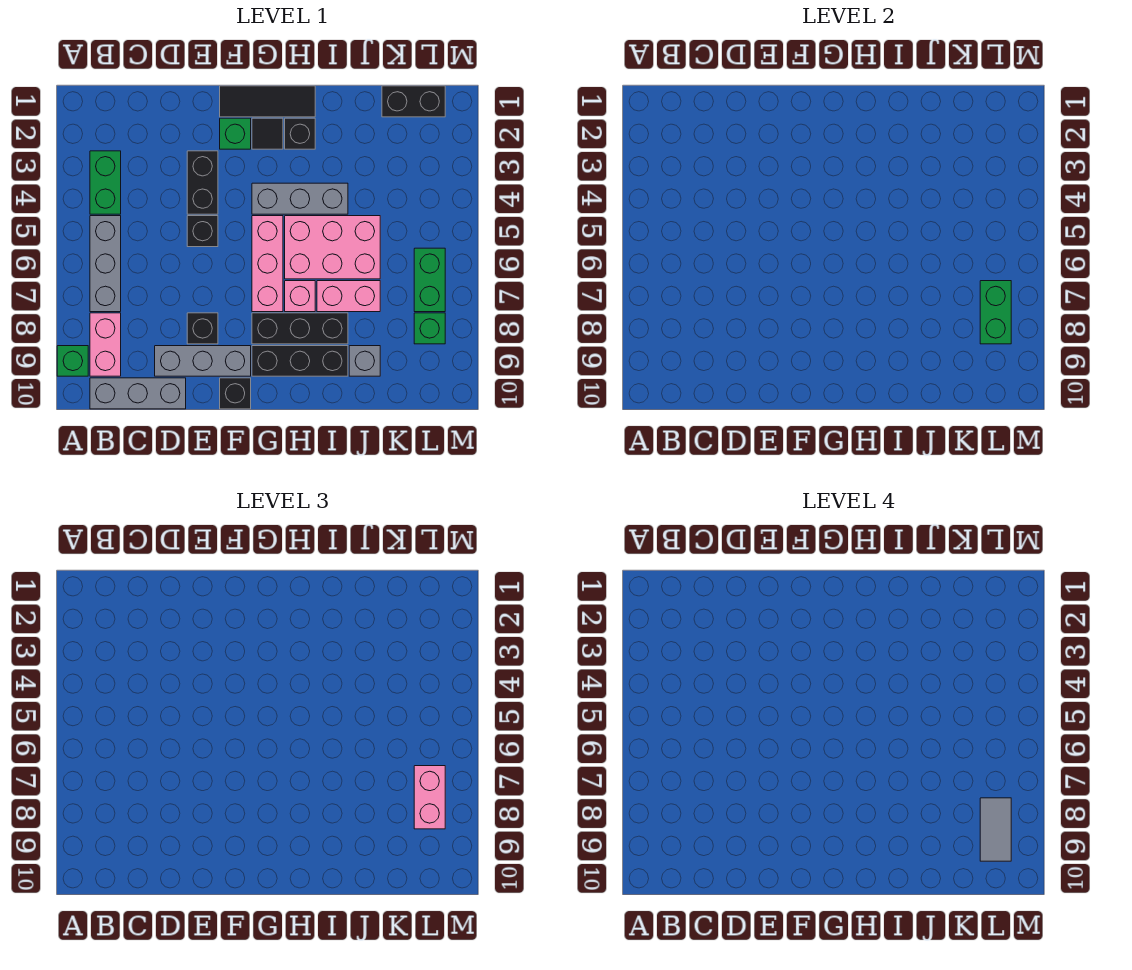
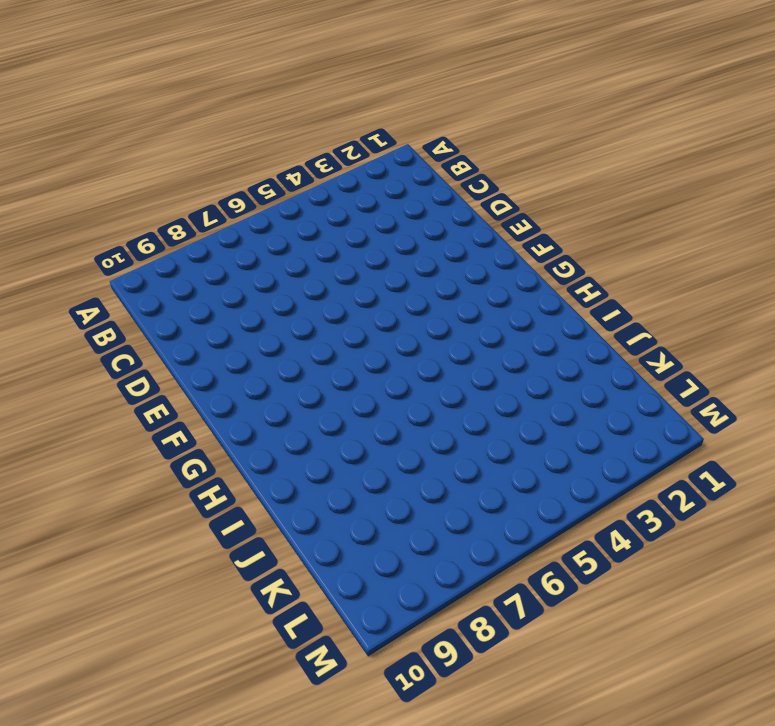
none -> green brick A9 level 1
none -> green brick B3:B4 level 1
none -> grey brick B5:B7 level 1

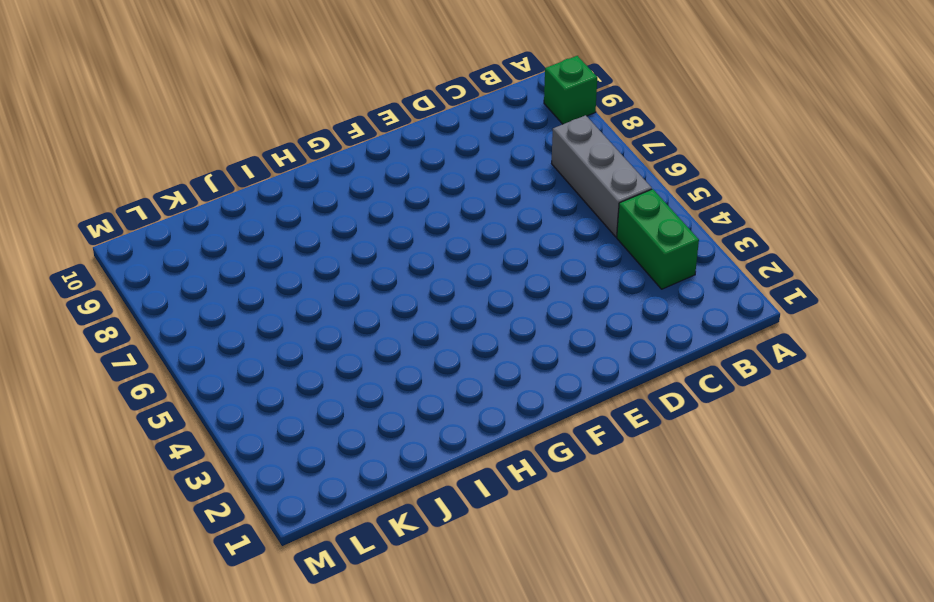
none -> pink brick B8:B9 level 1
none -> grey brick B10:D10 level 1
none -> grey brick D9:F9 level 1

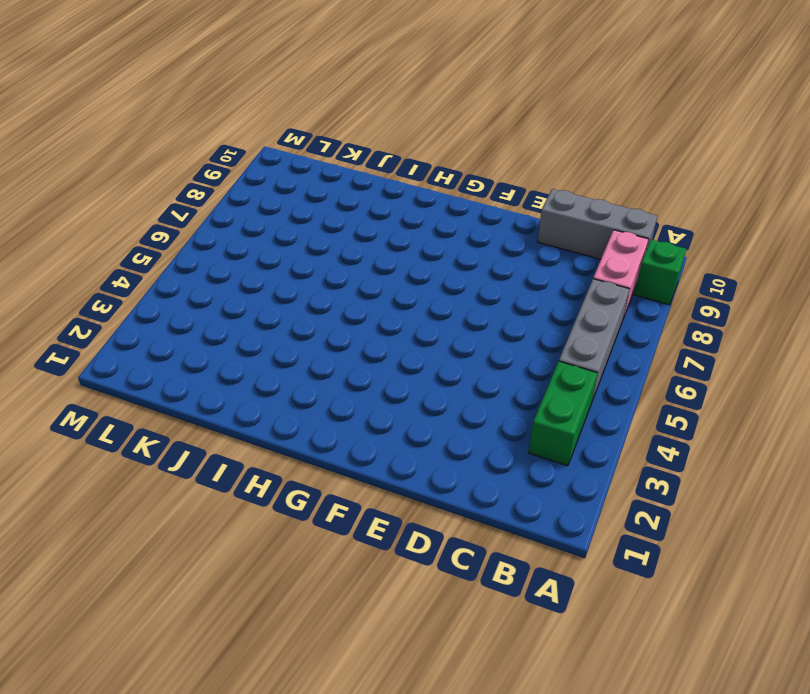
none -> grey brick D9:F9 level 1
none -> black brick E3:E4 level 1
none -> black brick E5 level 1

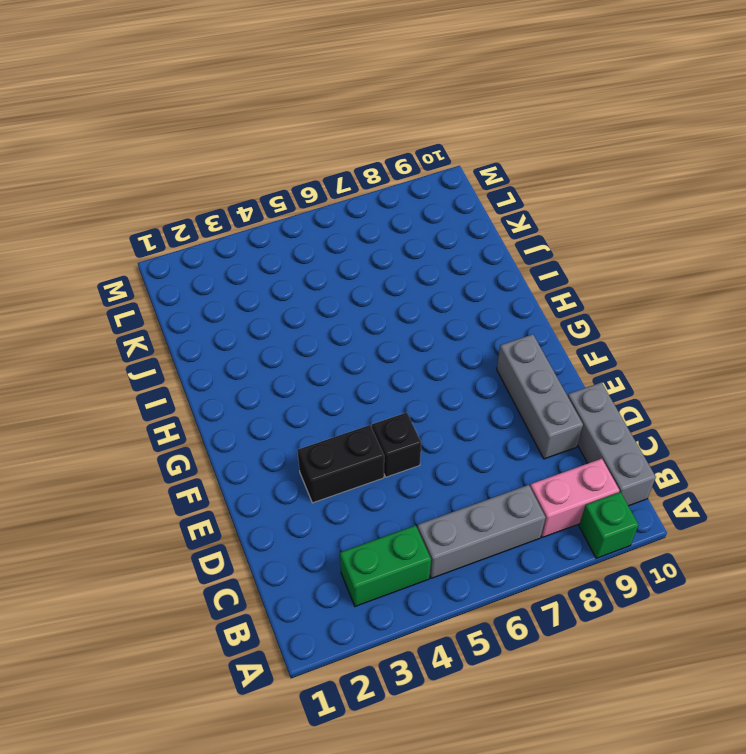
none -> black brick E8 level 1
none -> black tile F1:H1 level 1
none -> green brick F2 level 1

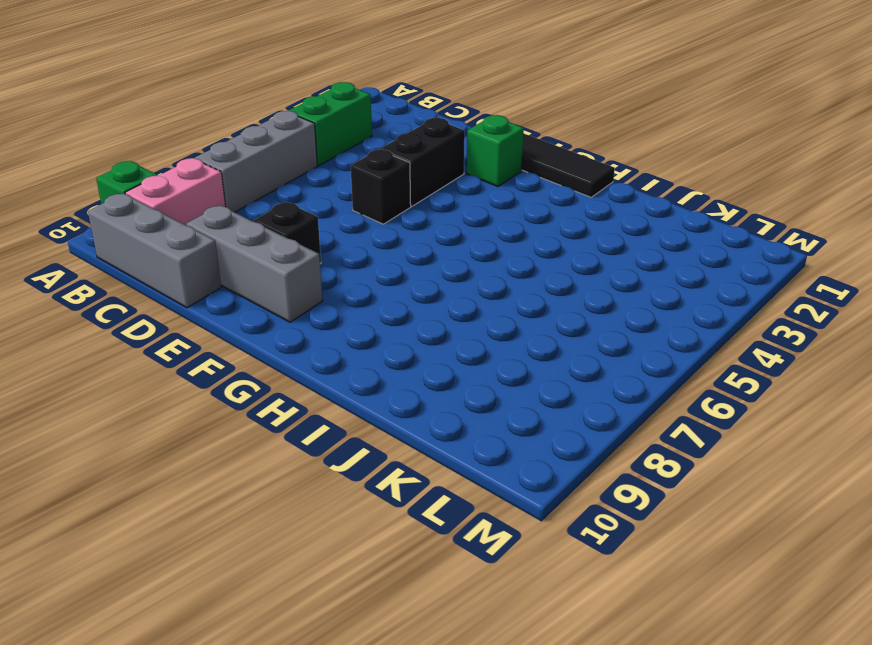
none -> black brick F10 level 1
none -> black tile G2 level 1
none -> grey brick G4:I4 level 1

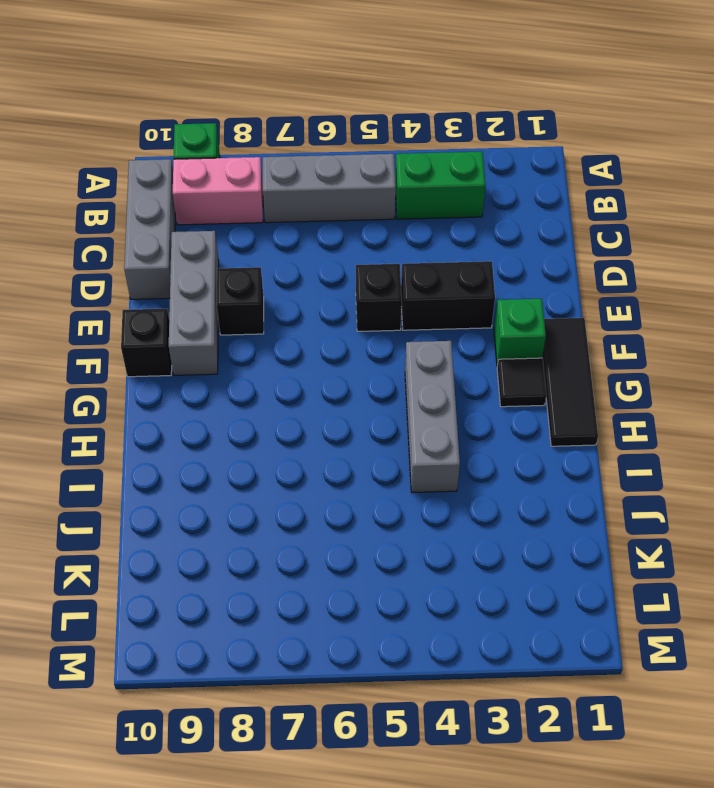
none -> pink brick G5:G7 level 1
none -> black brick G8:I8 level 1
none -> black brick G9:I9 level 1

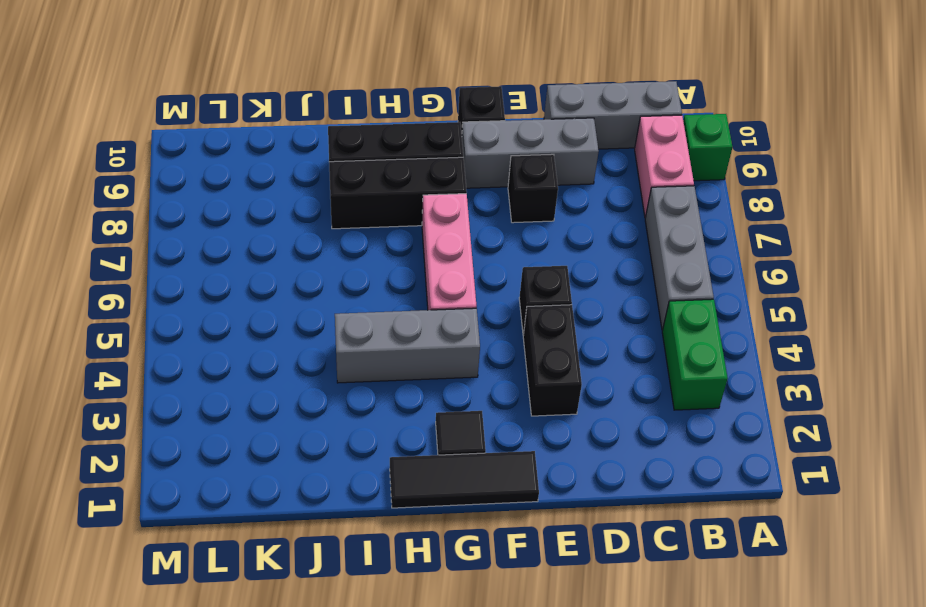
none -> green brick F2 level 1
none -> black brick H2 level 1
none -> pink brick H5:J6 level 1

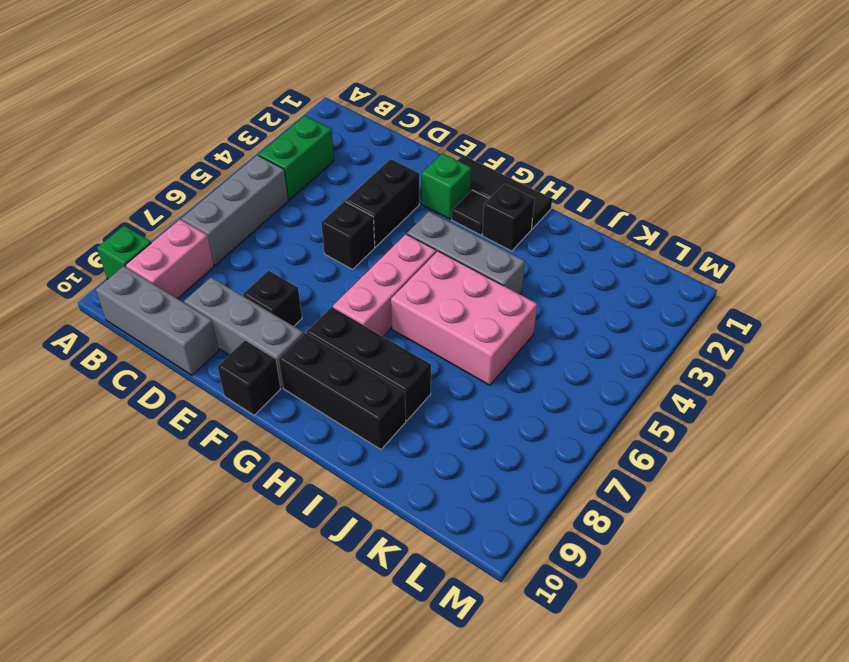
none -> pink brick H7 level 1
none -> pink brick I7:J7 level 1
none -> grey brick J9 level 1

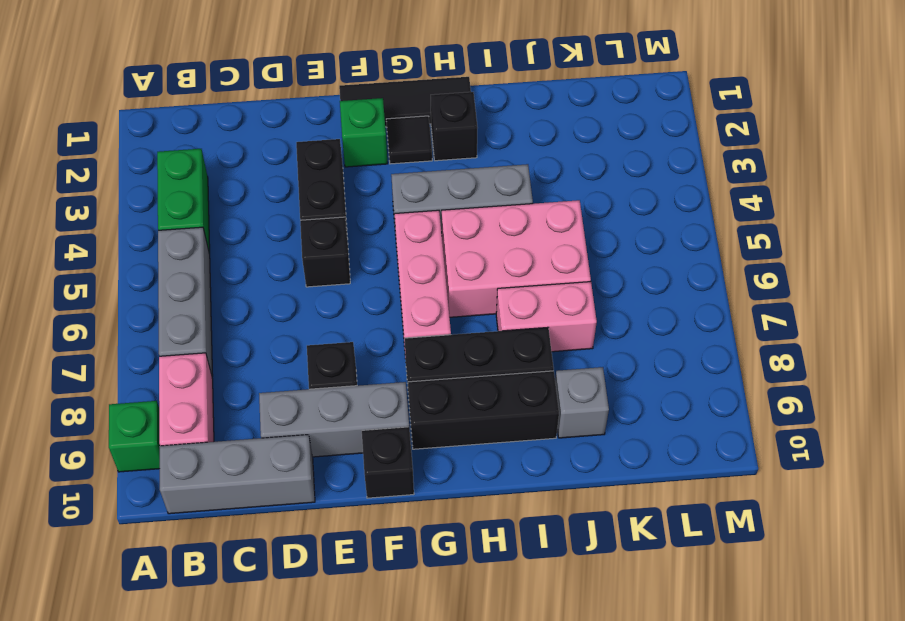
none -> pink brick H7 level 1
none -> black brick K1:L1 level 1
none -> green brick L6:L7 level 1

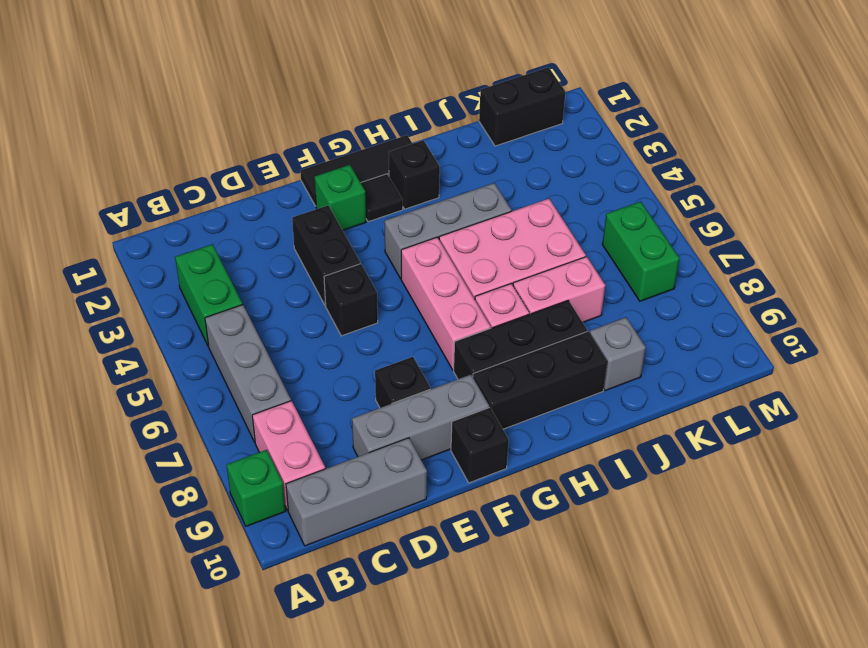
none -> green brick L8 level 1
none -> green brick L7:L8 level 2
none -> pink brick L7:L8 level 3

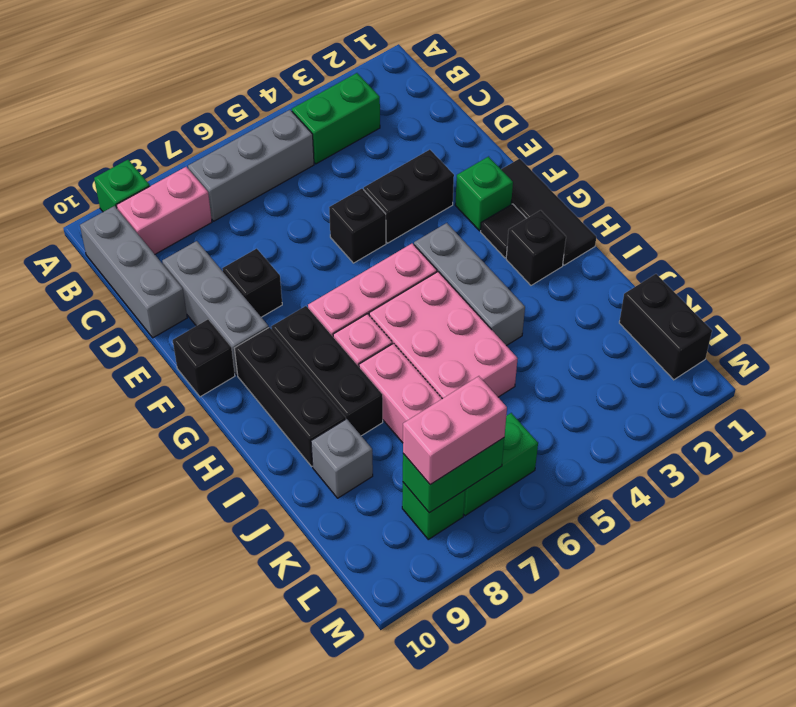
none -> grey tile L8:L9 level 4

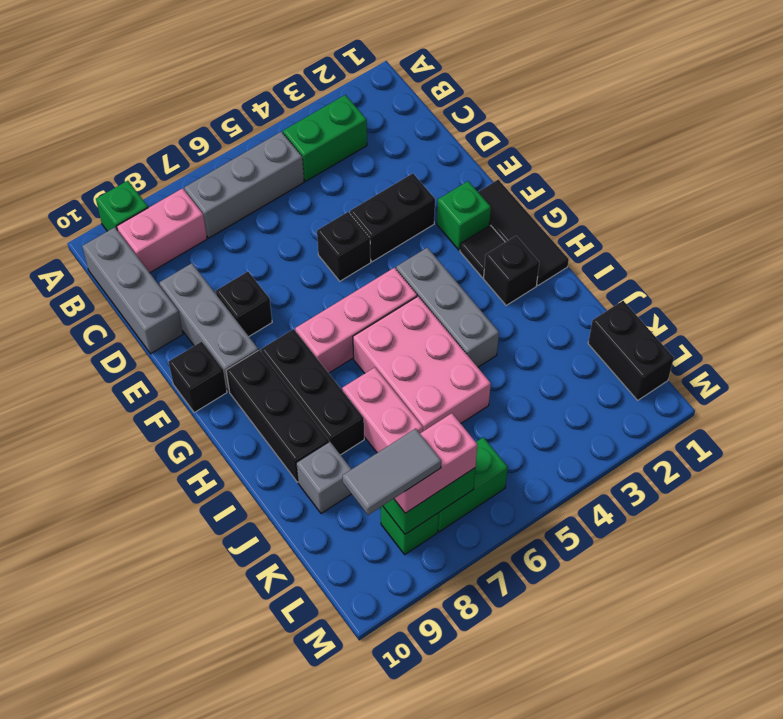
none -> pink brick H7 level 1

